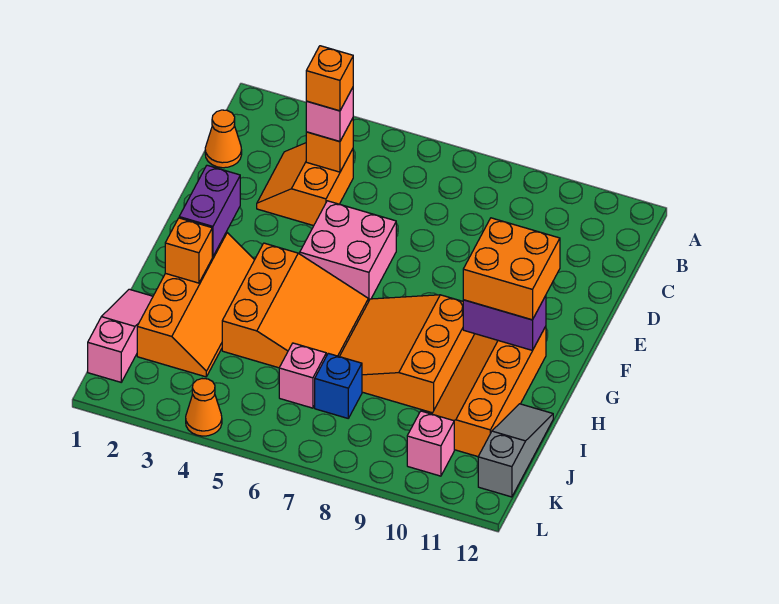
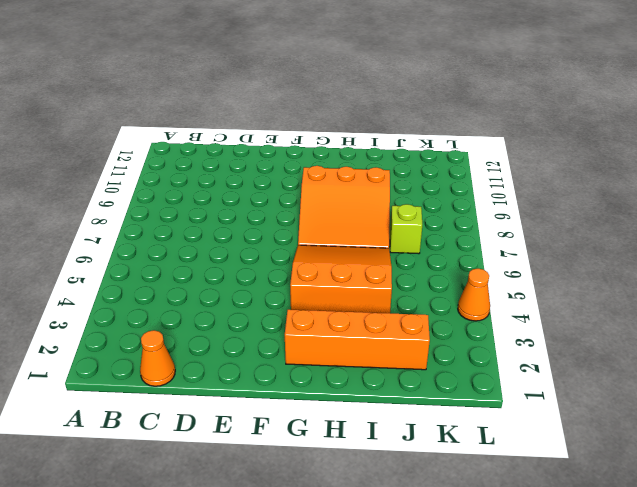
lime brick J7 level 1 -> blue brick J7 level 1
none -> orange slope C3:D4 level 1 top 4
none -> pink brick E5:F6 level 1
none -> orange slope G10:J11 level 1 top 11

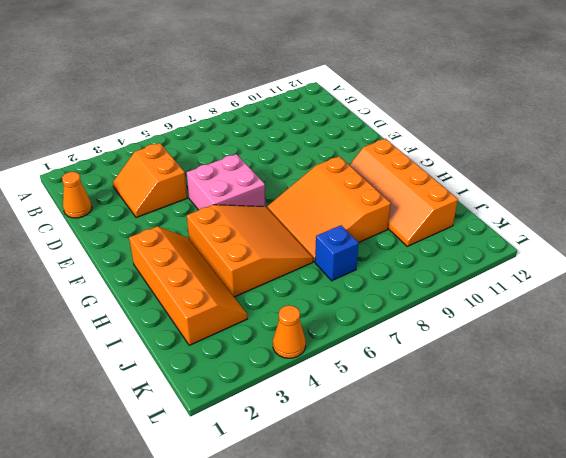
none -> pink slope I1:K1 level 1 top K
none -> grey slope I12:K12 level 1 top K
none -> pink brick J6 level 1

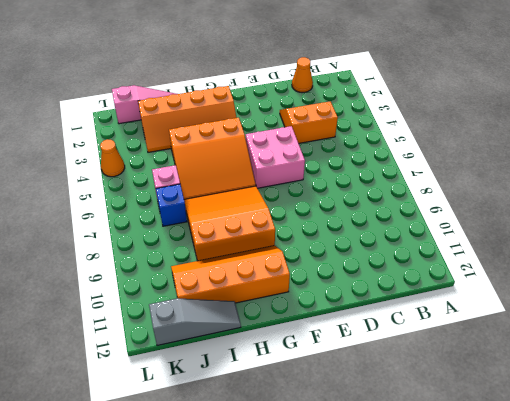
none -> pink brick K10 level 1
none -> orange brick C4 level 2
none -> purple brick F2:G2 level 2

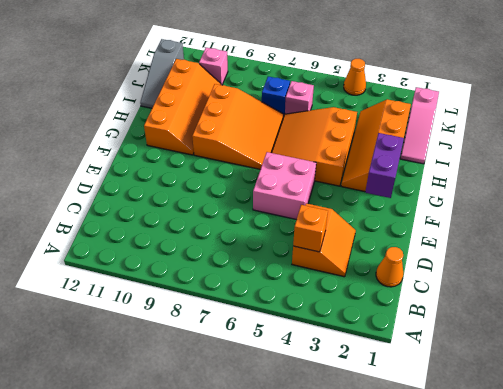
none -> purple brick G10:G11 level 2
none -> orange brick H2 level 2
none -> pink brick C4 level 3

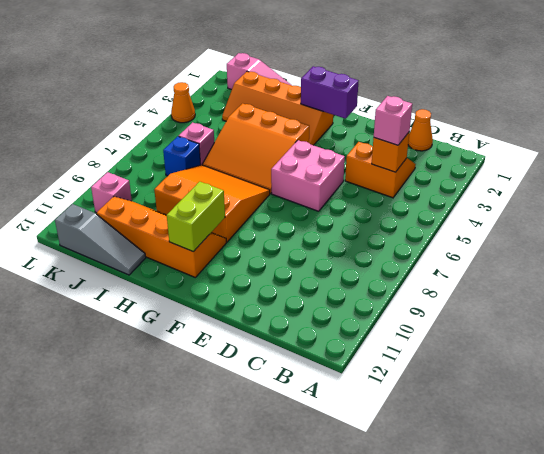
lime brick G10:G11 level 2 -> purple brick G10:G11 level 2
none -> orange brick H2 level 2
none -> orange brick F10:G11 level 3
none -> orange brick C4 level 4

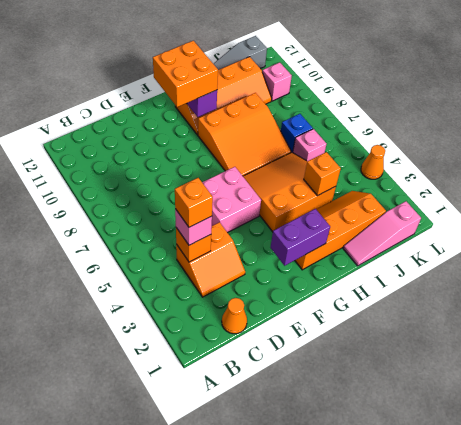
orange brick I4 level 2 -> orange brick H2 level 2

